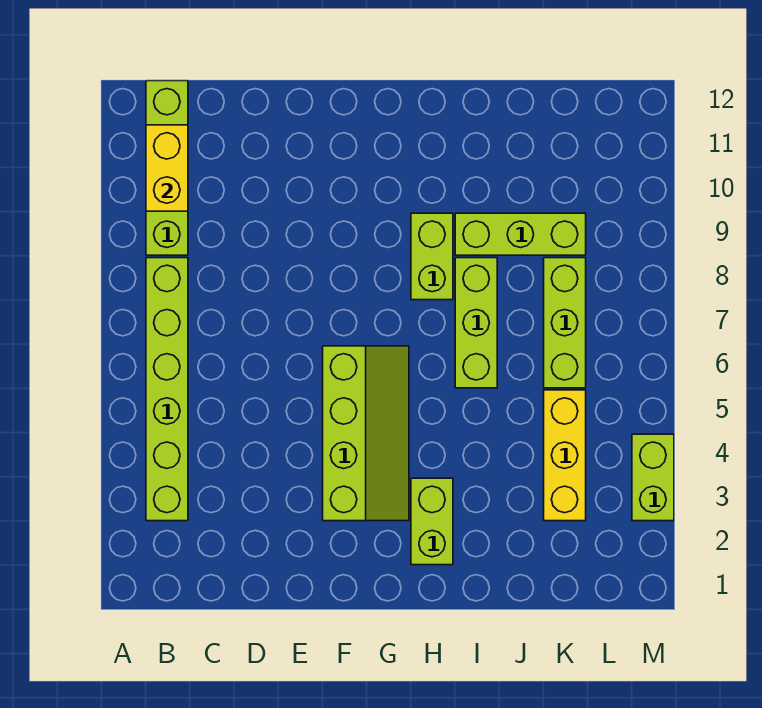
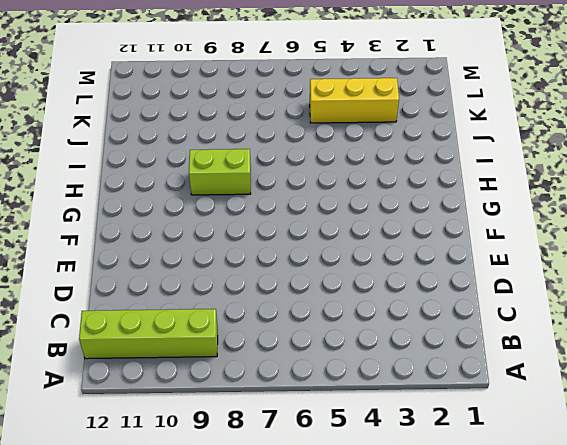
none -> lime brick B3:B8 level 1
none -> lime slope F3:G6 level 1 top F

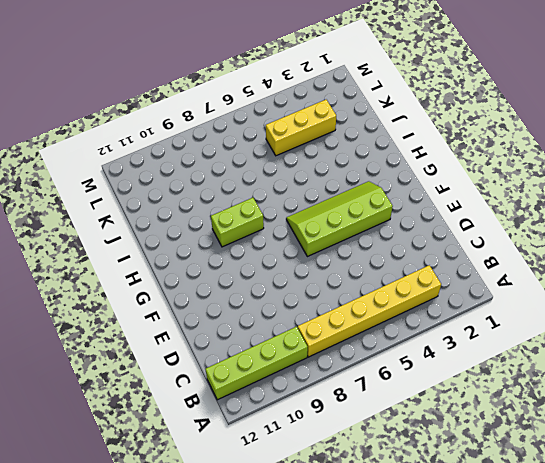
yellow brick B3:B8 level 1 -> lime brick B3:B8 level 1
none -> lime brick H2:H3 level 1
none -> lime brick I6:I8 level 1

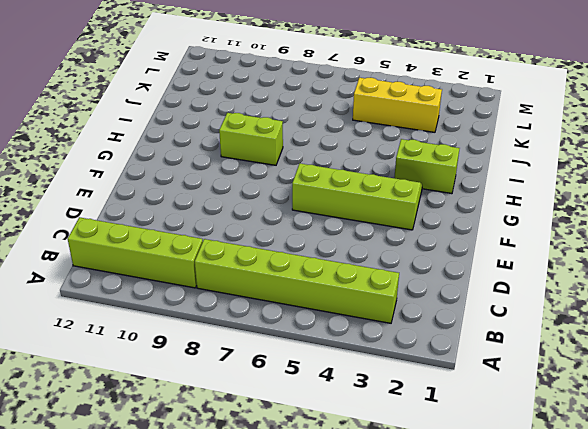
none -> lime brick I6:I8 level 1
none -> lime brick I9:K9 level 1

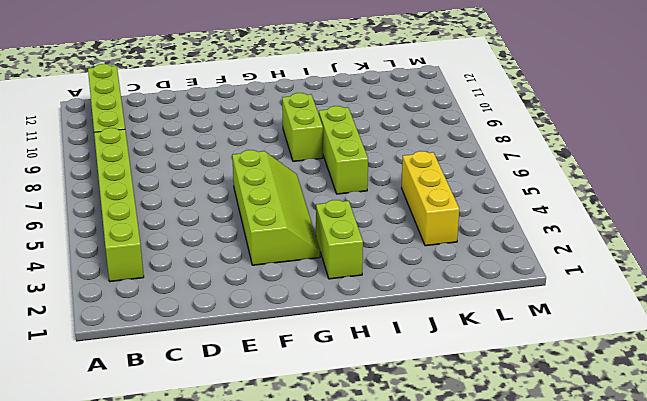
none -> lime brick I9:K9 level 1
none -> lime brick K6:K8 level 1

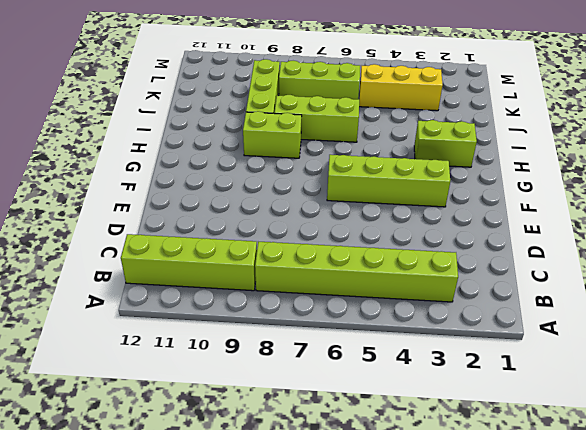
none -> lime brick M3:M4 level 1
none -> yellow brick B10:B11 level 2

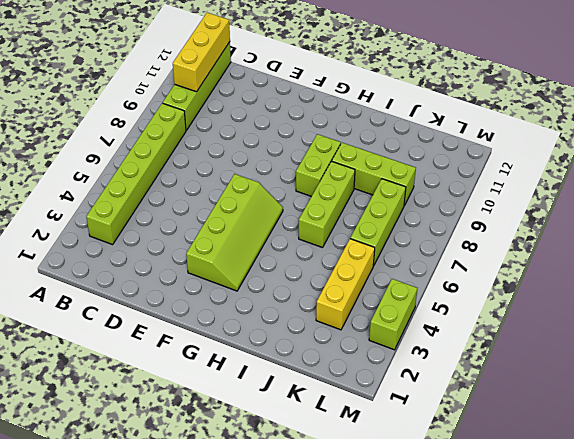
yellow brick B10:B12 level 2 -> yellow brick B10:B11 level 2
none -> lime brick H2:H3 level 1

